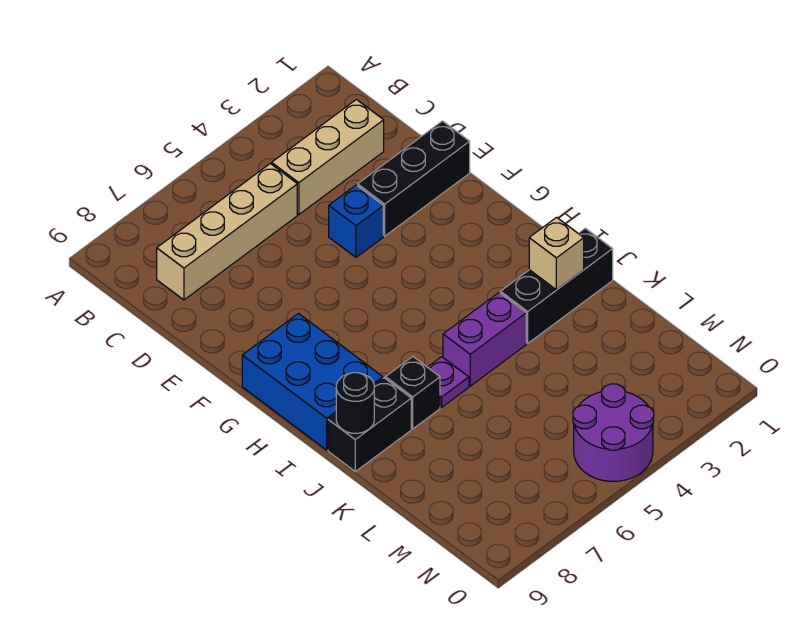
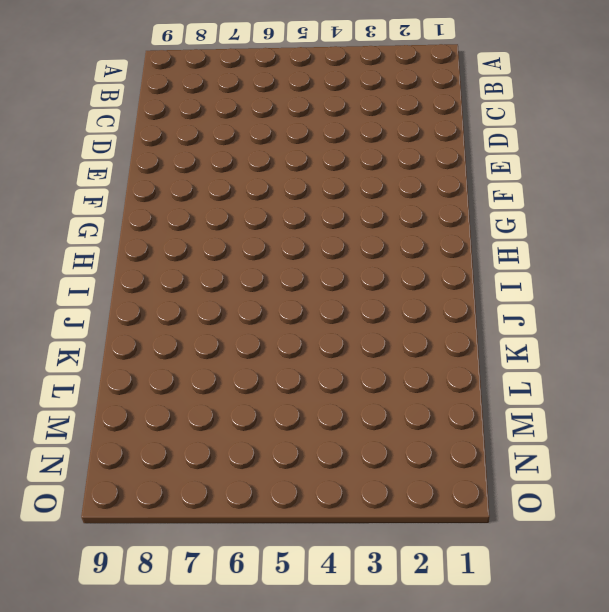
none -> tan brick C2:C4 level 1
none -> tan brick C5:C8 level 1
none -> black brick E1:E3 level 1

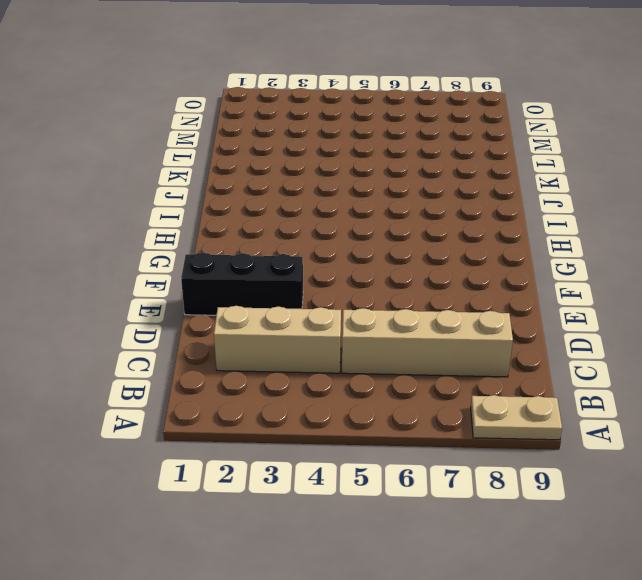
tan plate A8:A9 level 1 -> none
none -> blue brick E4 level 1
none -> blue brick G8:I9 level 1
none -> black brick J1:J3 level 1

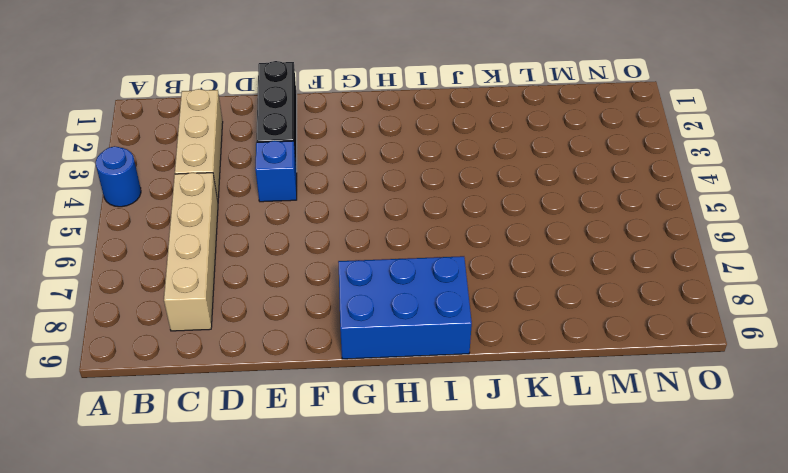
blue round brick A4 level 1 -> none
none -> black brick J1:J3 level 1
none -> purple brick J4:J5 level 1
none -> purple plate J6 level 1

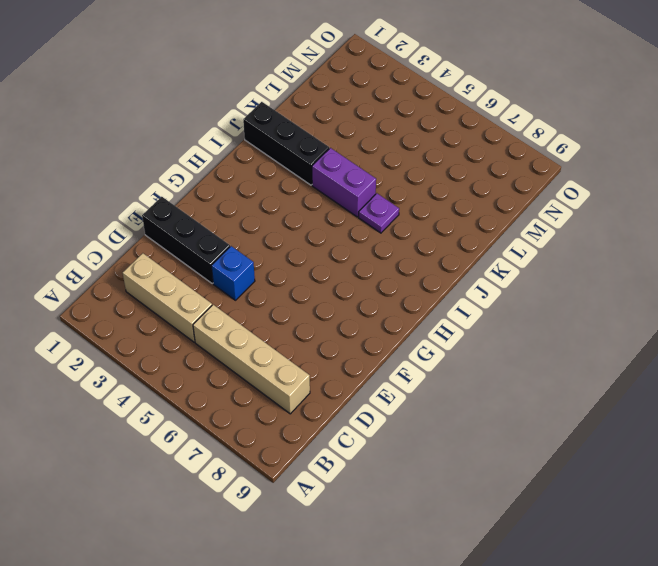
none -> blue brick G8:I9 level 1
none -> black brick J7 level 1
none -> black brick J8:J9 level 1

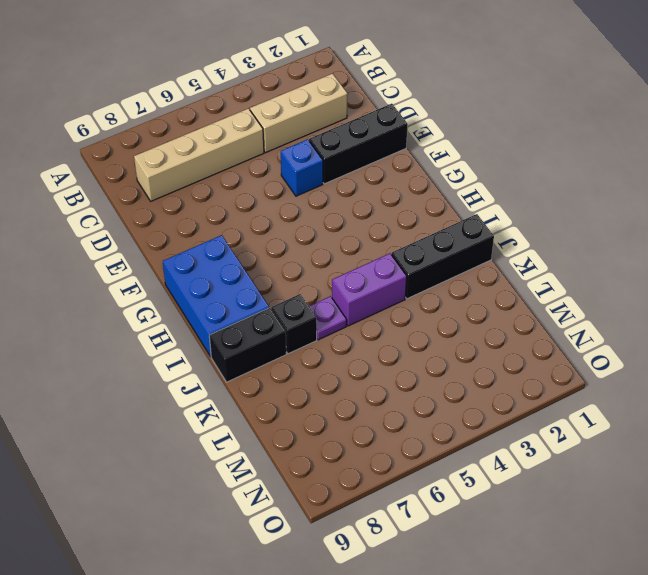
none -> purple round brick N4:O5 level 1
none -> tan brick J2 level 2
none -> black round brick J9 level 2

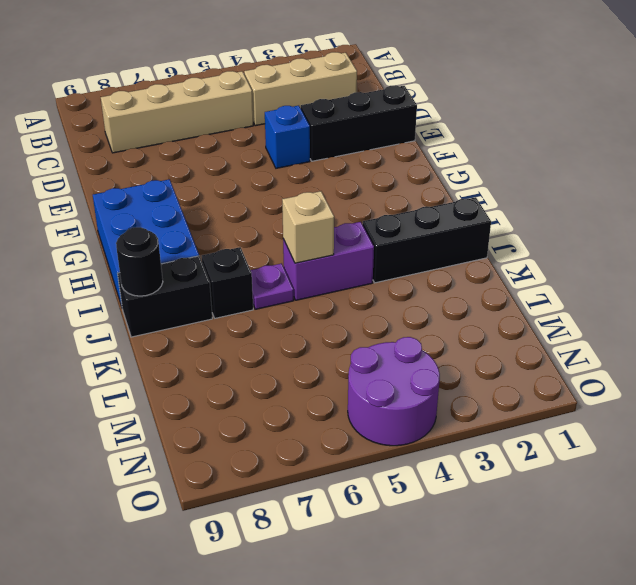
tan brick J5 level 2 -> tan brick J2 level 2

